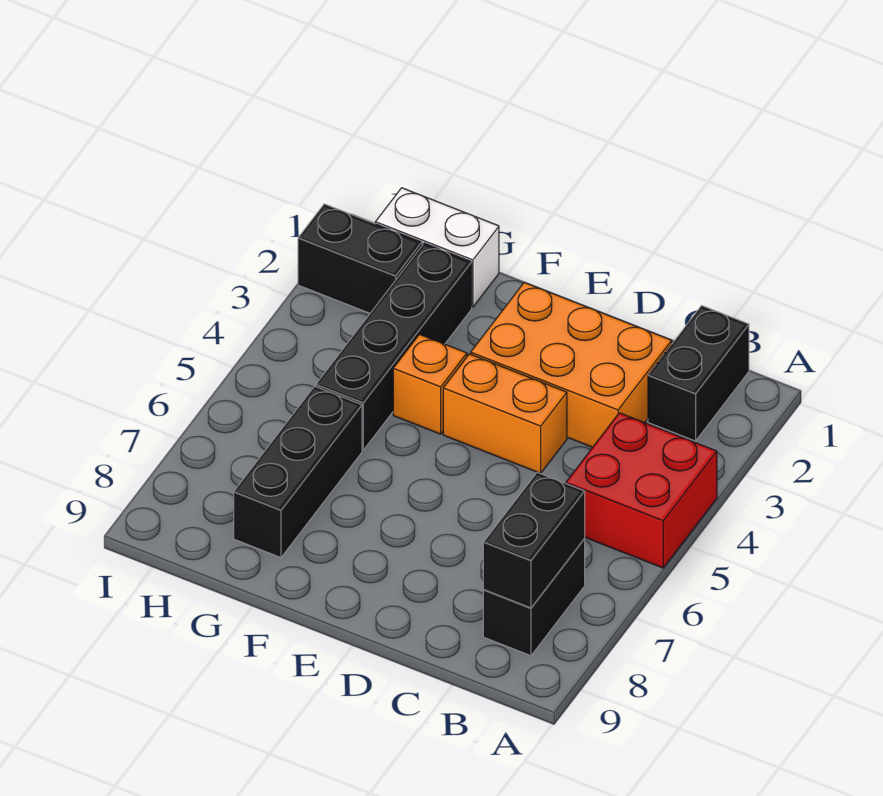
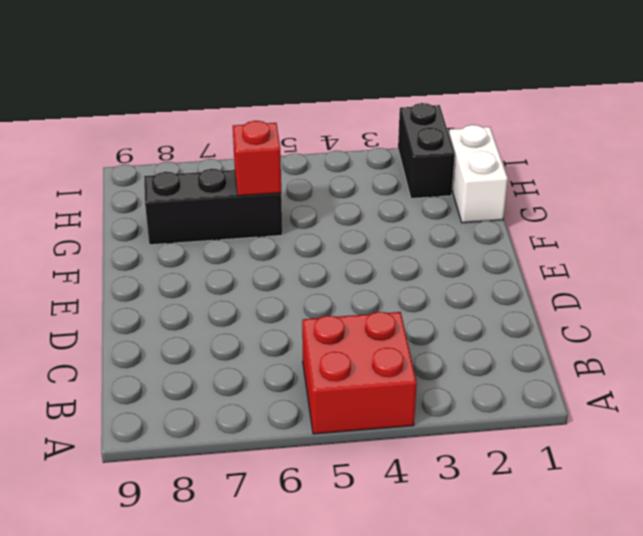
red brick G6 level 2 -> none
none -> black brick B1:B2 level 1
none -> black brick B7:B8 level 1

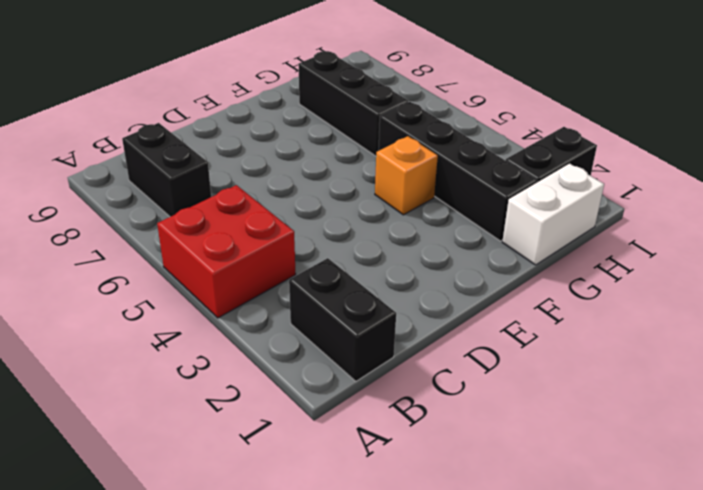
none -> orange brick C2:E3 level 1
none -> orange brick D4:E4 level 1

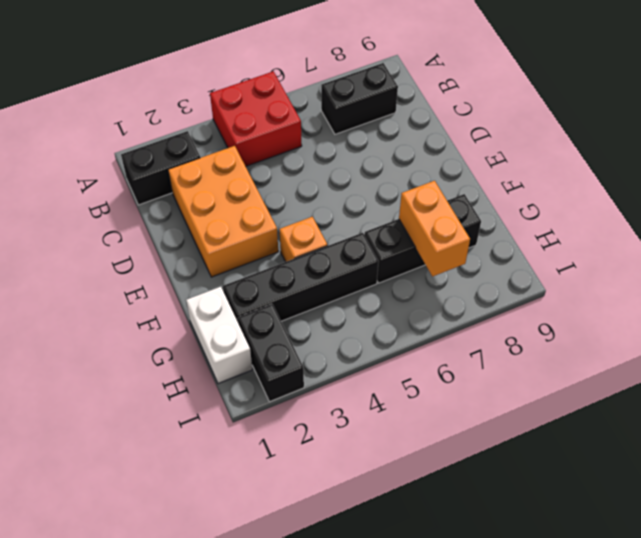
orange brick G7:H7 level 2 -> orange brick D4:E4 level 1
none -> black brick B7:B8 level 2

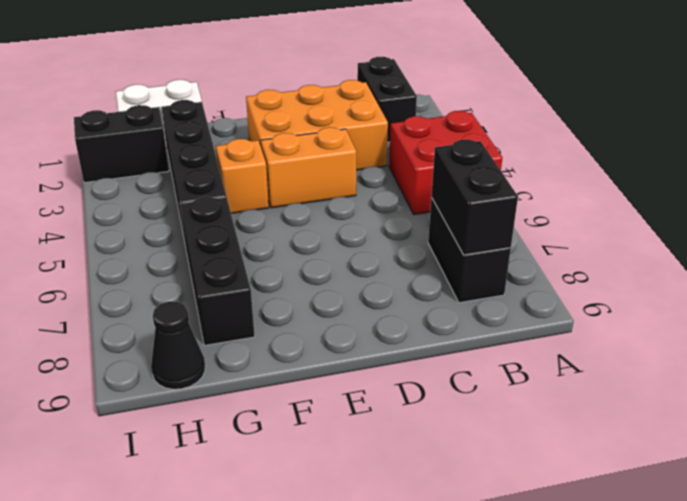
black cone H9 level 1 -> none

